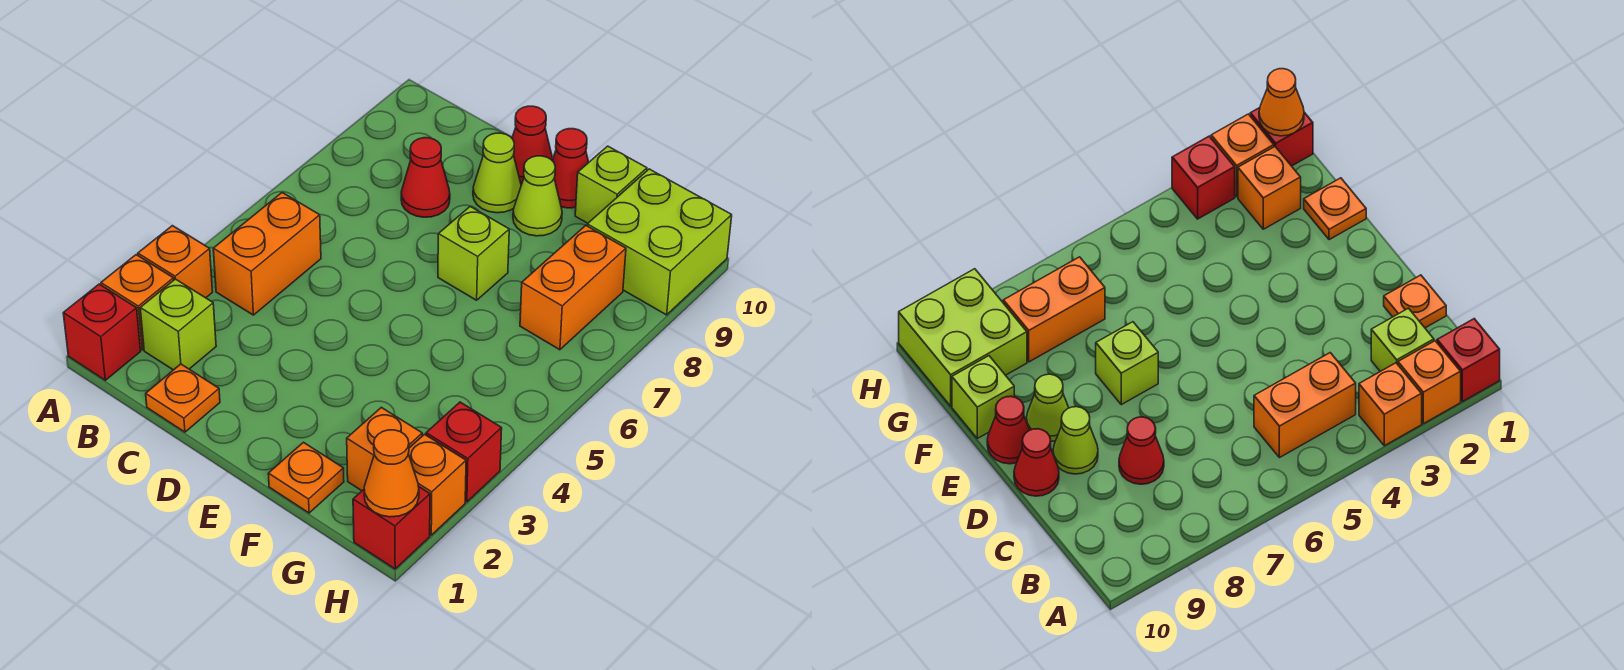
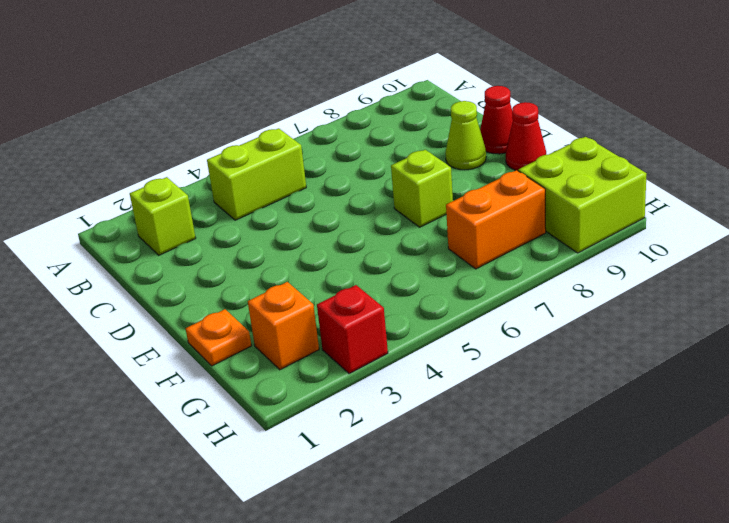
lime brick B4:B5 level 1 -> orange brick B4:B5 level 1
none -> red brick A1 level 1
none -> orange brick A2 level 1
none -> orange brick A3 level 1

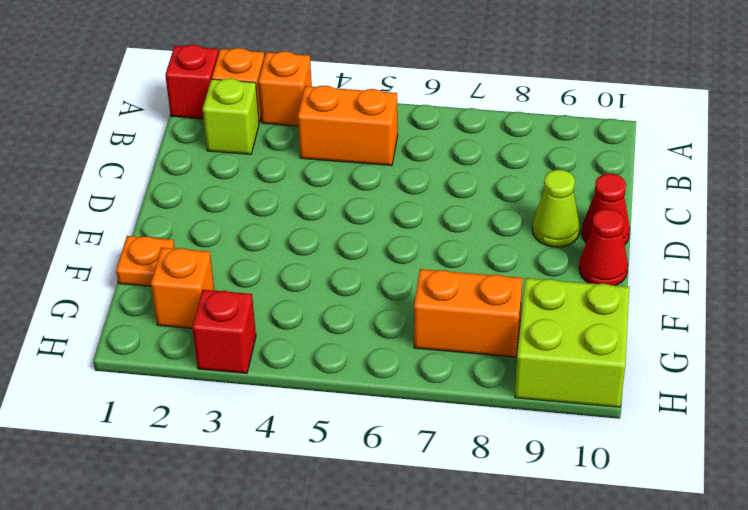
none -> orange plate C1 level 1
none -> red cone C8 level 1
none -> lime brick E7 level 1

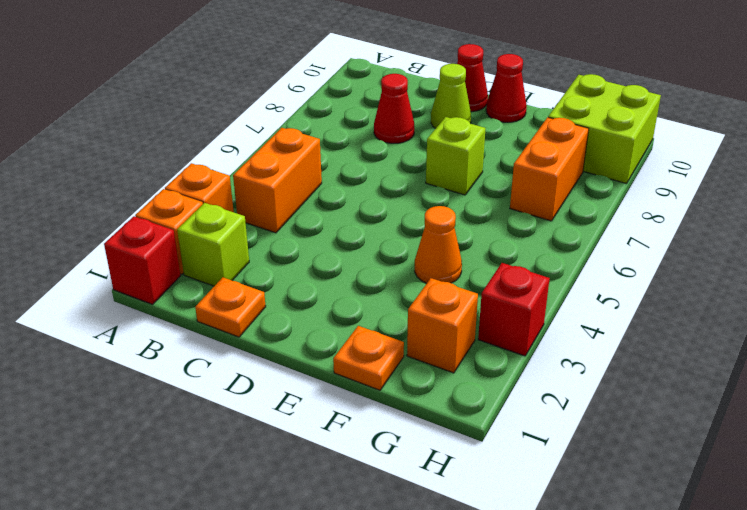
orange cone F4 level 1 -> orange cone H1 level 2
none -> lime cone E9 level 1
none -> lime brick F10 level 1
none -> red brick H1 level 1

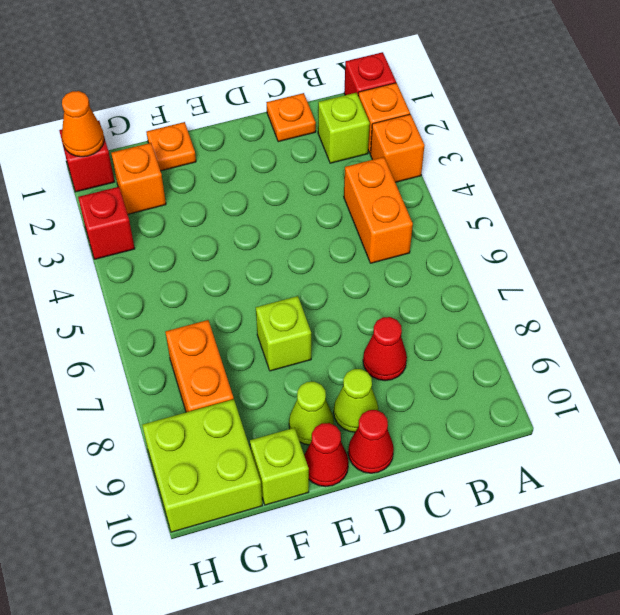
none -> orange brick H2 level 1

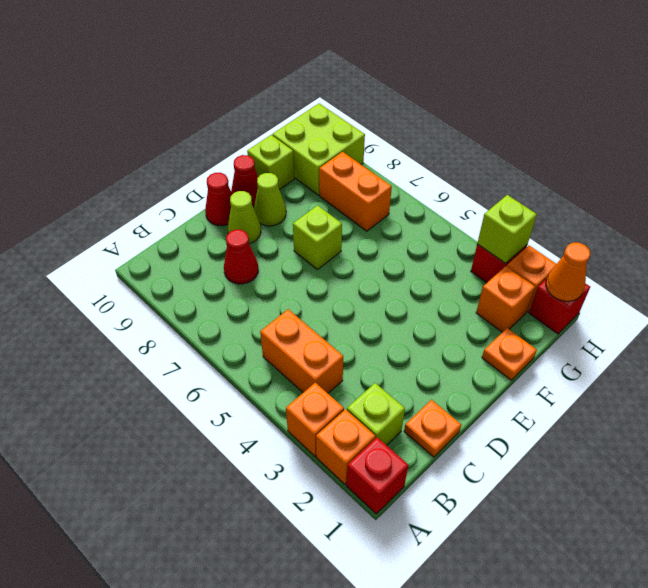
lime brick H3 level 2 -> none

